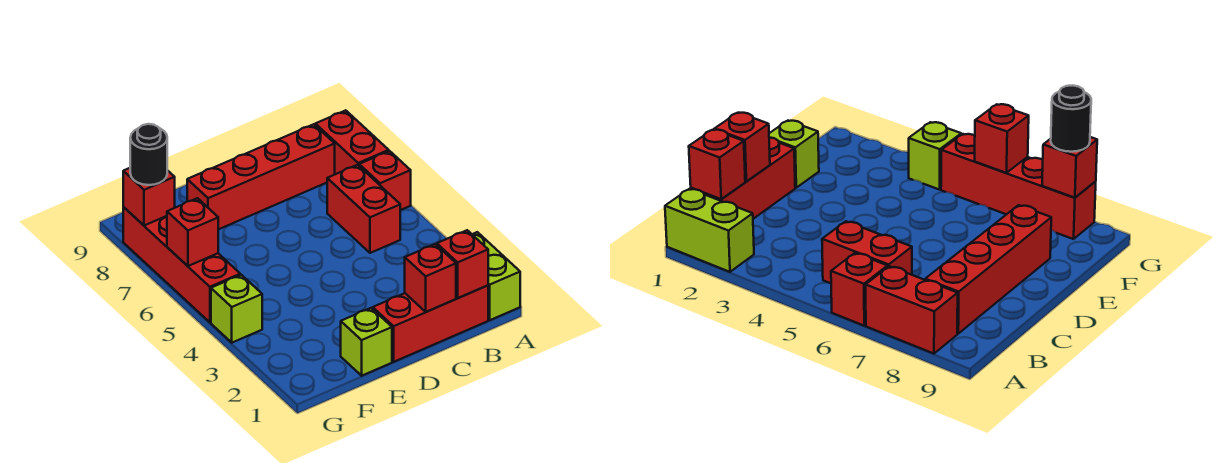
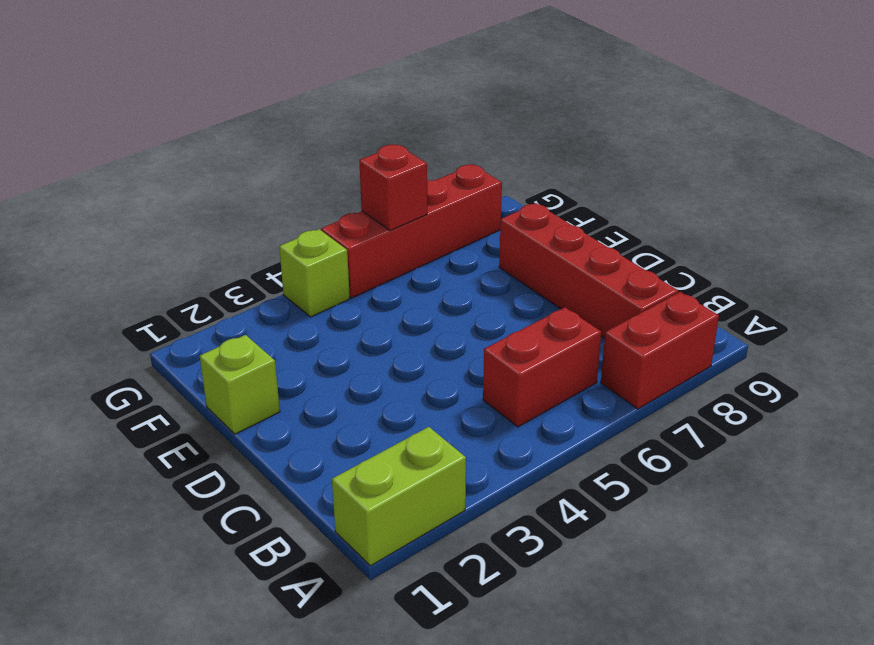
none -> red brick A6 level 1
none -> red brick B1:D1 level 1
none -> red brick B1 level 2

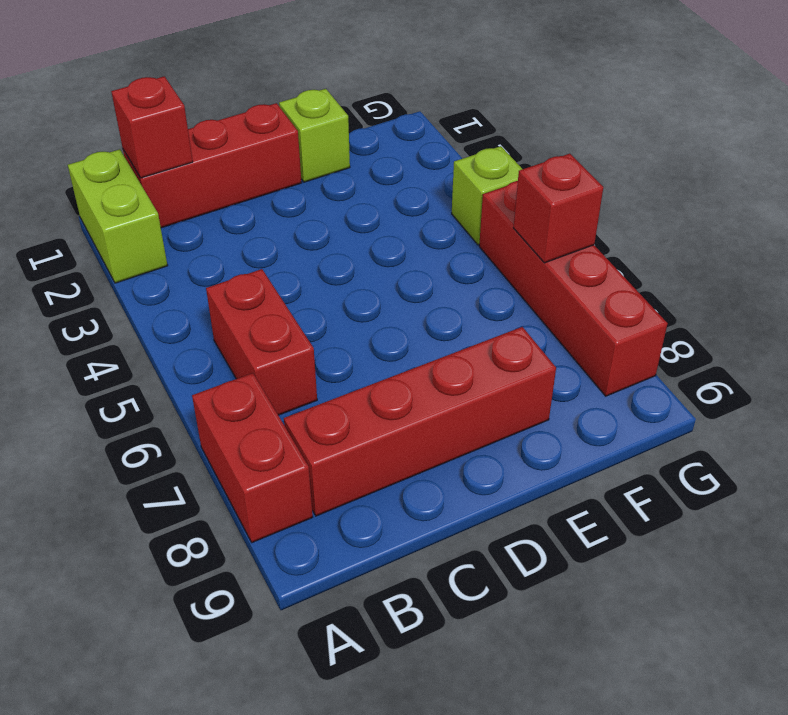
none -> red brick A6 level 1
none -> red brick C1 level 2
none -> red brick G8 level 2

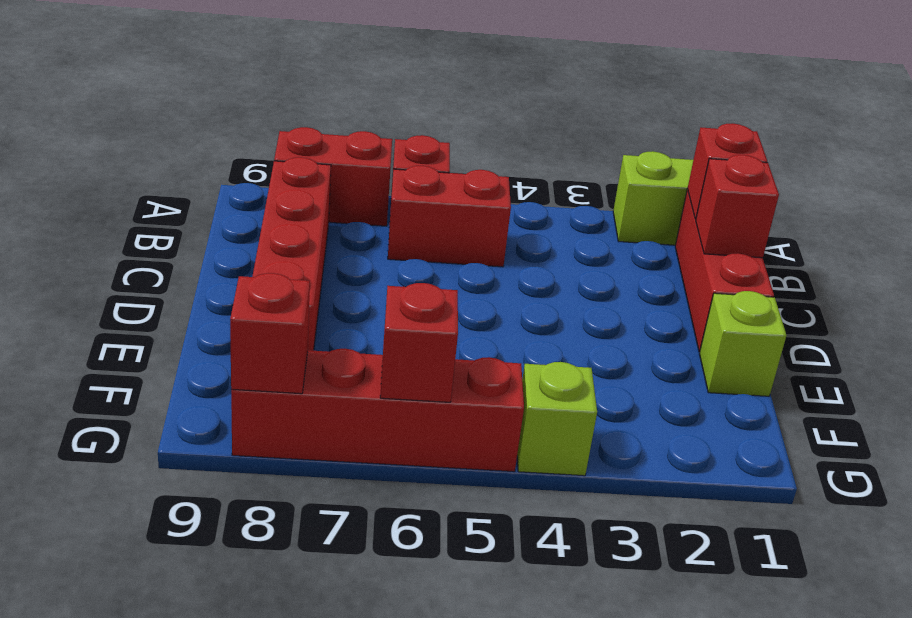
none -> black round brick G8 level 3

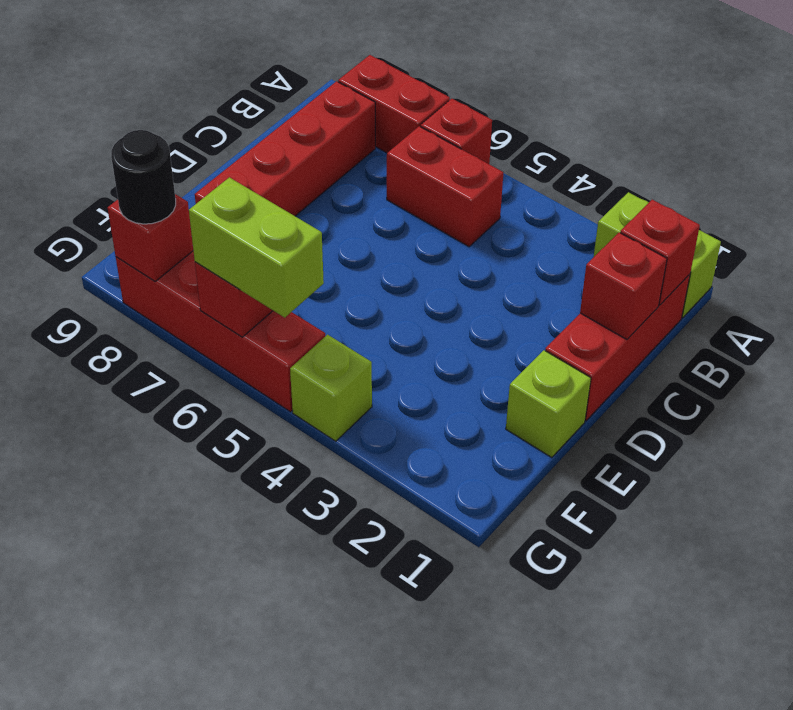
lime brick G5:G6 level 3 -> none

